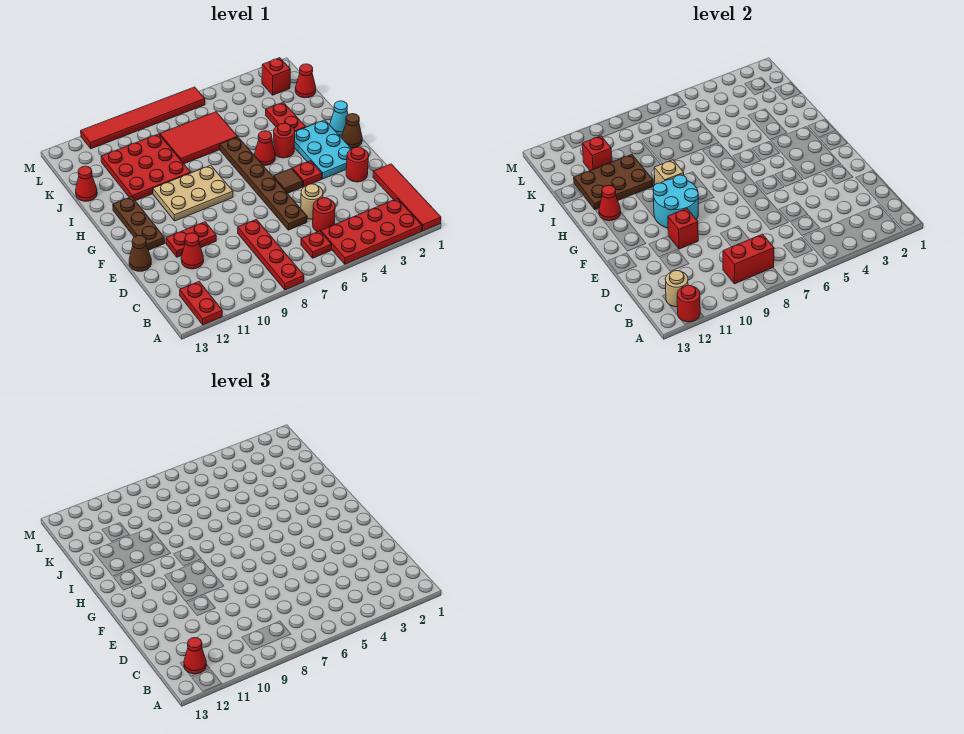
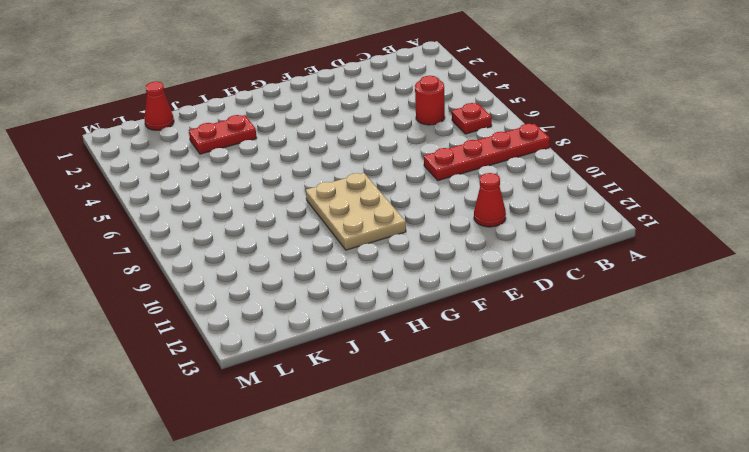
none -> red tile A1:D1 level 1
none -> red plate A2:B5 level 1
none -> red plate A12:B12 level 1
none -> tan round brick D5 level 1

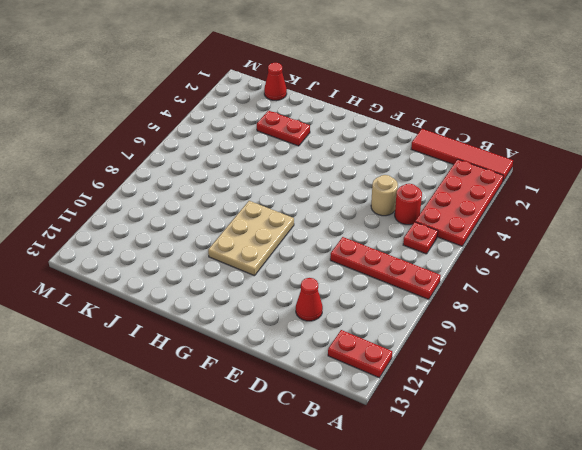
none -> brown plate D6:I6 level 1
none -> red round brick E2 level 1
none -> red plate E10:E11 level 1
none -> brown cone E13 level 1

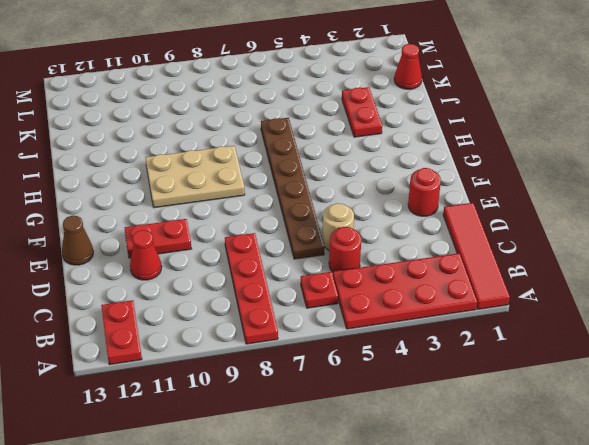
none -> cyan plate F2:H3 level 1
none -> red plate F4 level 1
none -> brown tile F5 level 1
none -> brown plate F12:H12 level 1

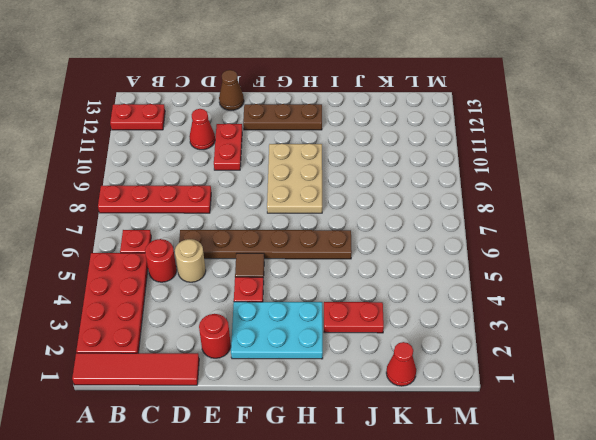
none -> brown cone G1 level 1
none -> cyan cone H1 level 1
none -> red round brick H4 level 1
none -> red cone H5 level 1

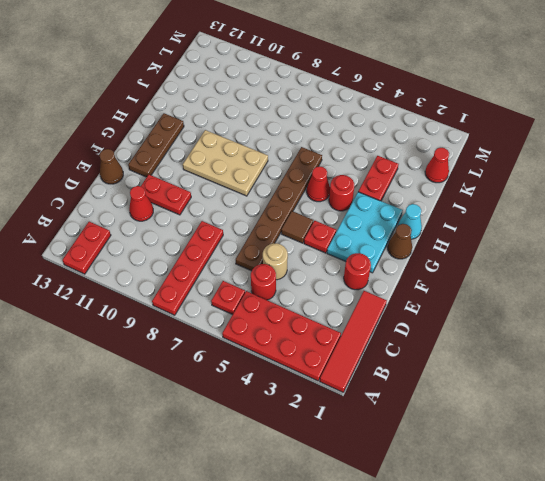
none -> red plate I9:K11 level 1
none -> red tile J6:K8 level 1
none -> red cone J13 level 1
none -> red brick L2 level 1

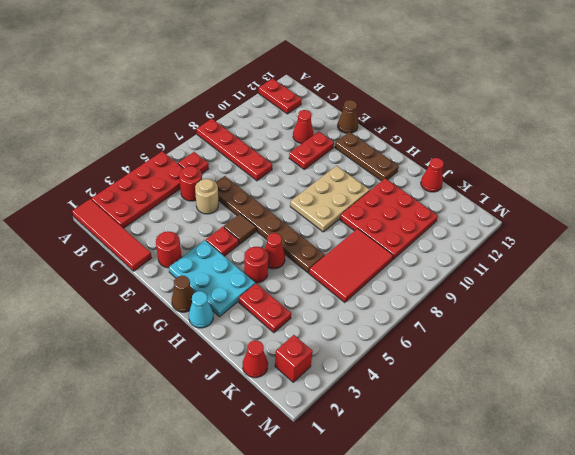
none -> red tile M6:M11 level 1
none -> red round brick A12 level 2
none -> red brick B8:B9 level 2
none -> tan round brick B12 level 2

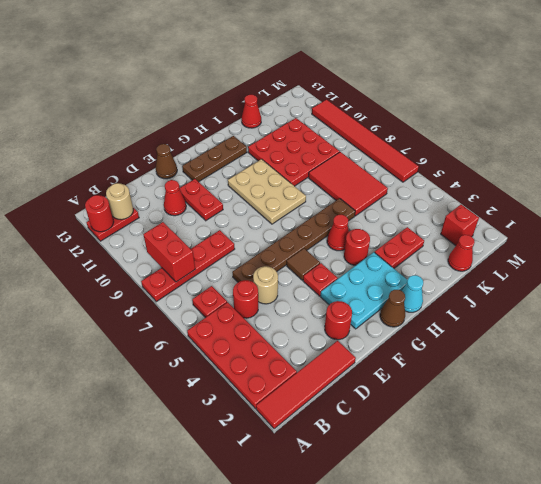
none -> red brick E10 level 2
none -> cyan round brick F9:G10 level 2
none -> tan brick H9 level 2
none -> red cone H12 level 2

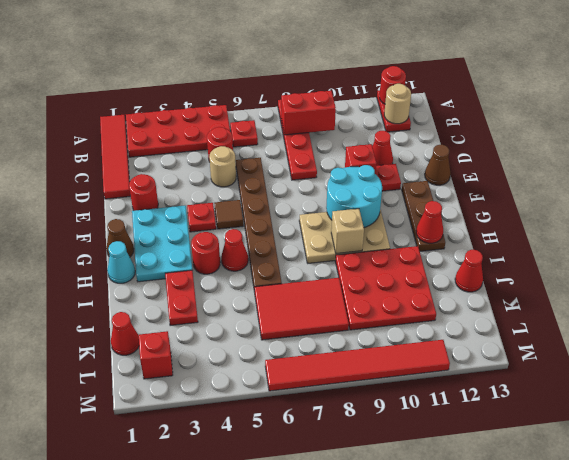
none -> brown plate I10:J12 level 2
none -> red brick K11 level 2
none -> red cone B12 level 3

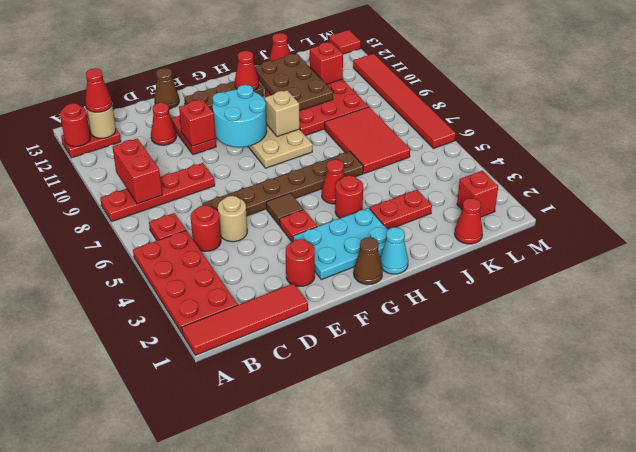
red tile M13 level 1 -> none

